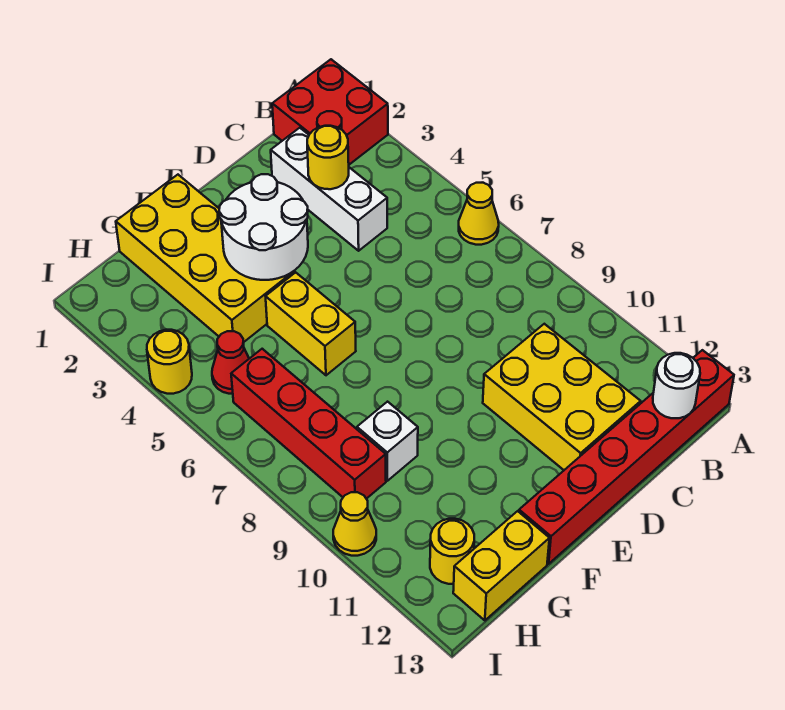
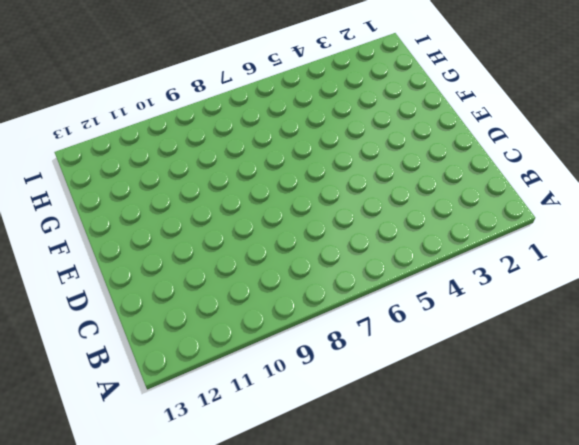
none -> red brick A1:B2 level 1
none -> yellow cone A6 level 1
none -> red brick A13:F13 level 1

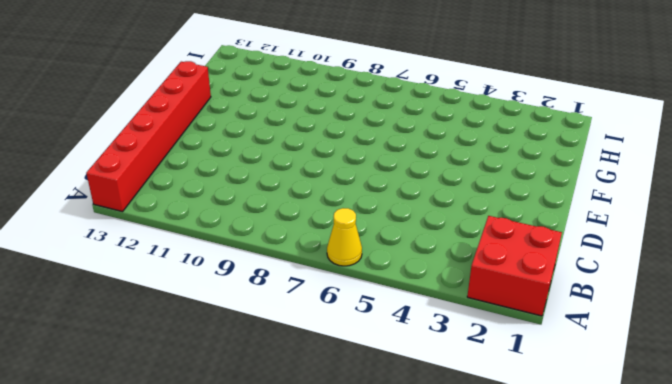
none -> white brick C2:C4 level 1
none -> yellow brick C10:D12 level 1
none -> yellow brick F1:G4 level 1

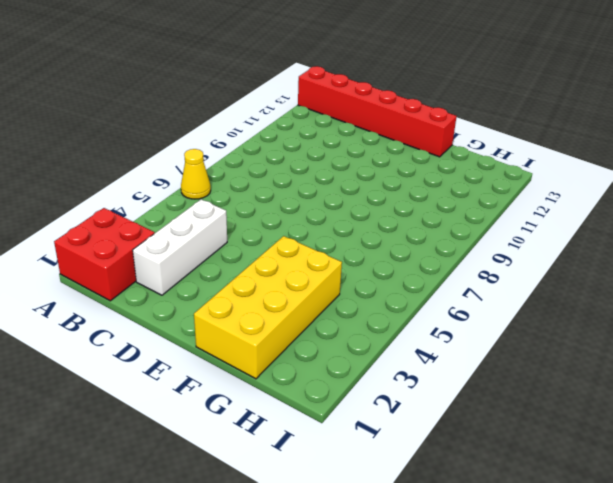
none -> yellow brick C10:D12 level 1
none -> yellow brick F5:F6 level 1
none -> white brick G9 level 1

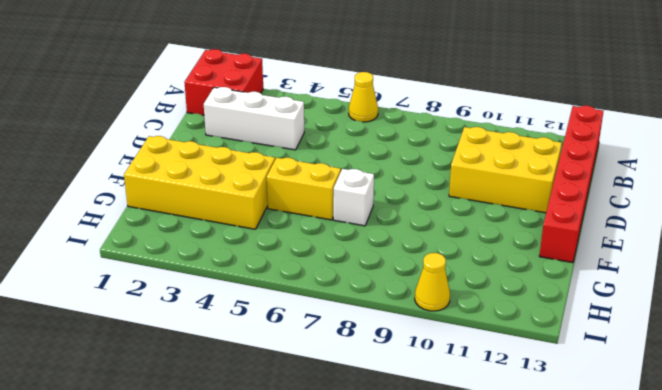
white brick F7 level 1 -> white brick G9 level 1
none -> yellow brick G13:H13 level 1
none -> red cone H5 level 1
none -> red brick H6:H9 level 1

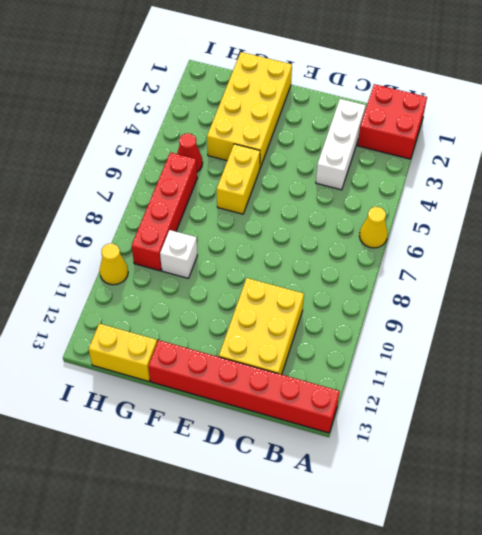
none -> yellow round brick H12 level 1
none -> yellow round brick I4 level 1
none -> white round brick B13 level 2

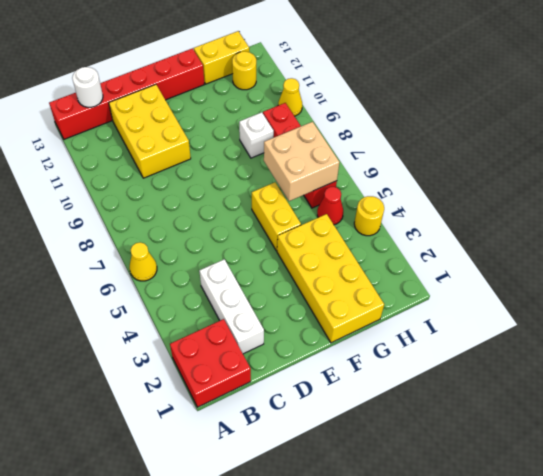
tan brick G6:H7 level 2 -> none
none -> yellow round brick C3 level 2
none -> white round brick E3:F4 level 2

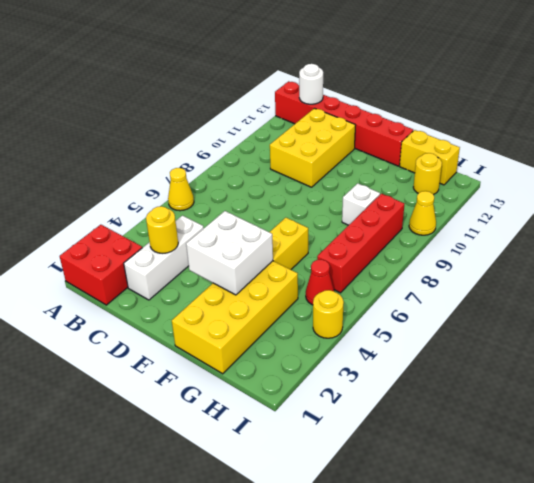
white brick E3:F4 level 2 -> white round brick E3:F4 level 2

